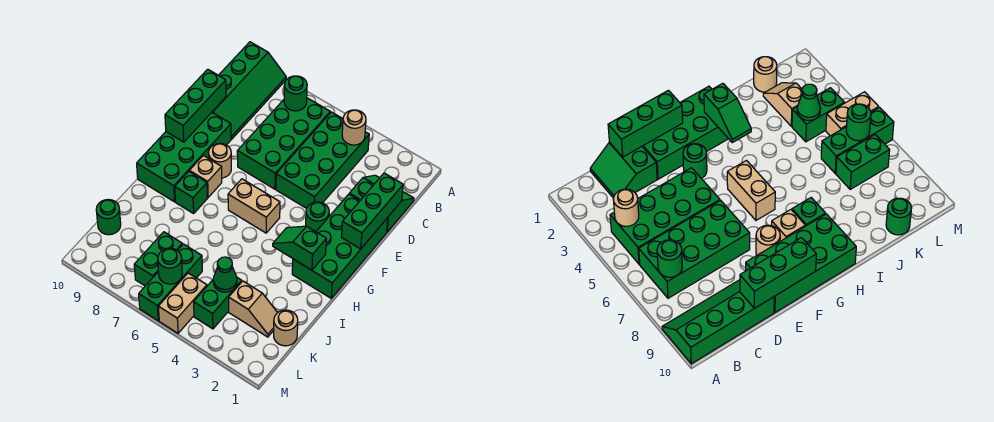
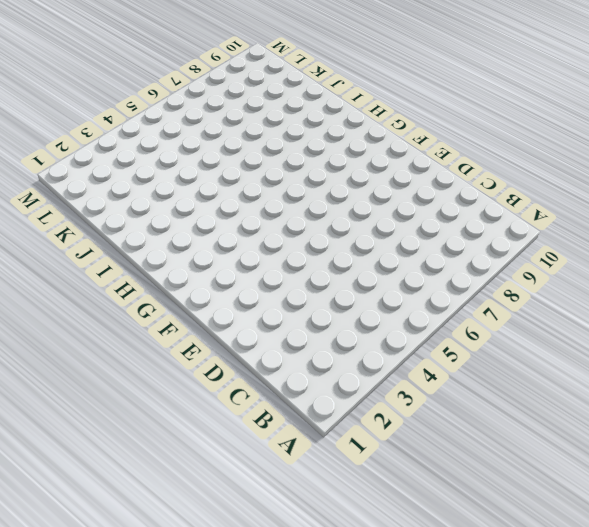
none -> green slope A9:D10 level 1 top 10
none -> green brick B4:E5 level 1
none -> green brick B6:E7 level 1

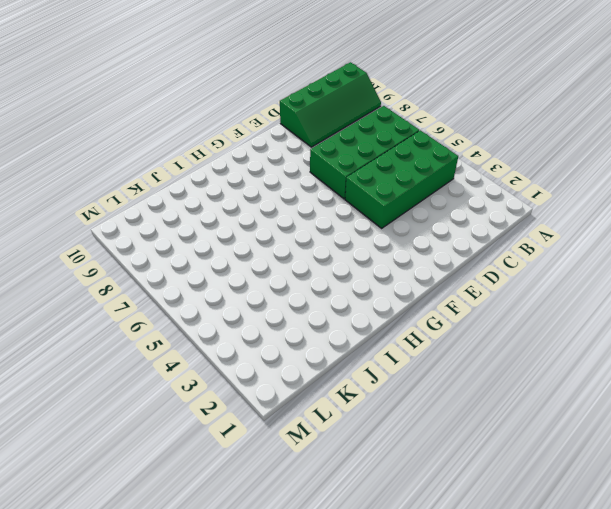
none -> green slope C1:D2 level 1 top D
none -> green brick E1:H2 level 1
none -> green brick E9:H10 level 1

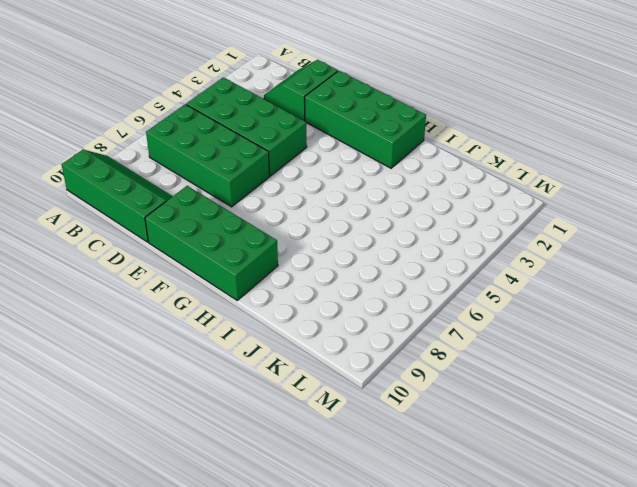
none -> green round brick F3 level 1
none -> tan round brick F8 level 1
none -> tan brick G5:G6 level 1

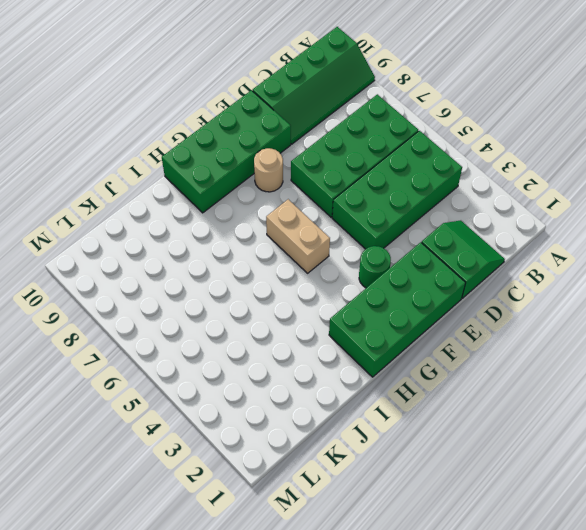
none -> tan brick G8 level 1
none -> green brick H8 level 1
none -> tan round brick K1 level 1

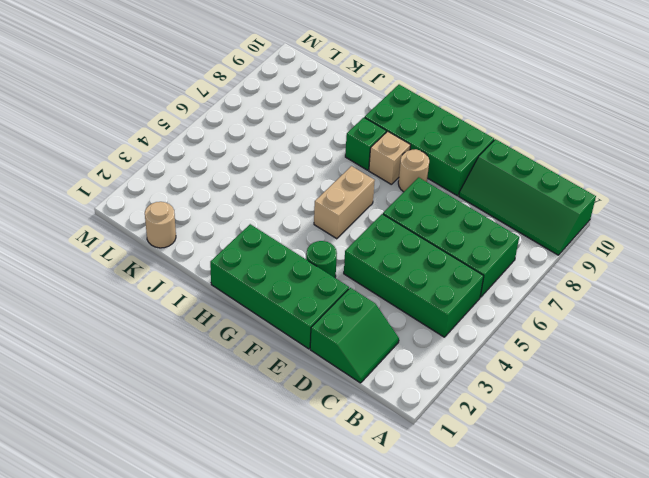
none -> tan slope K2:K3 level 1 top 3
none -> green brick K4:L4 level 1
none -> green brick K6:M6 level 1

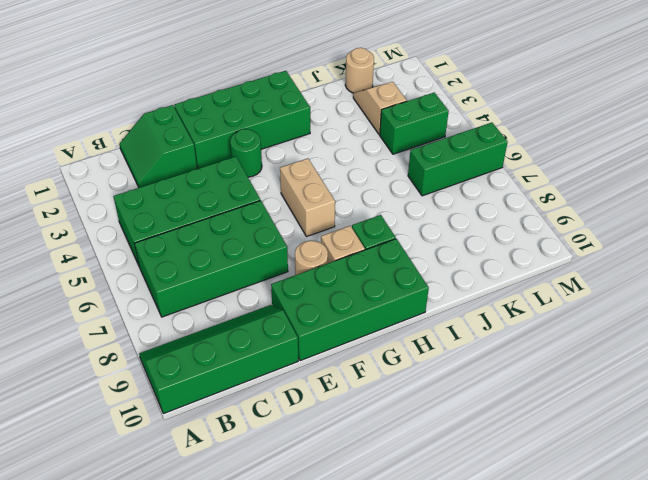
none -> green brick K7:L7 level 1
none -> green round brick K10 level 1
none -> tan brick L5:M5 level 1

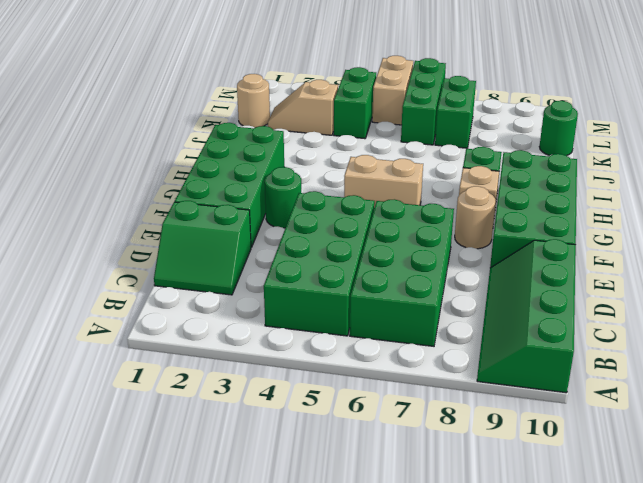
none -> tan round brick B4 level 2
none -> green round brick B7 level 2
none -> green brick D1:F1 level 2

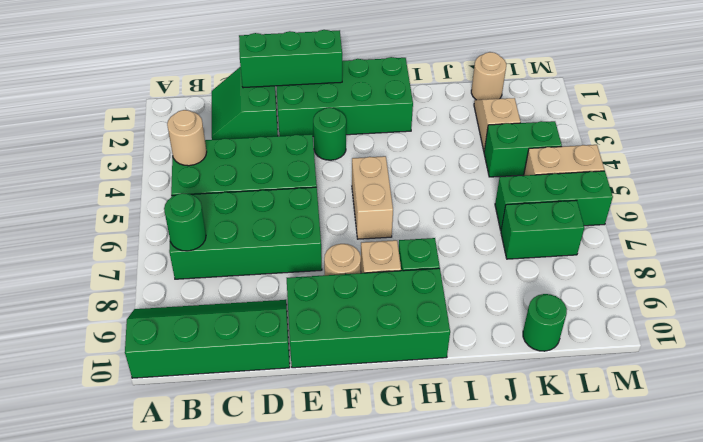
none -> green brick D10:F10 level 2
none -> green slope H2:H3 level 2 top 2
none -> green cone K4 level 2

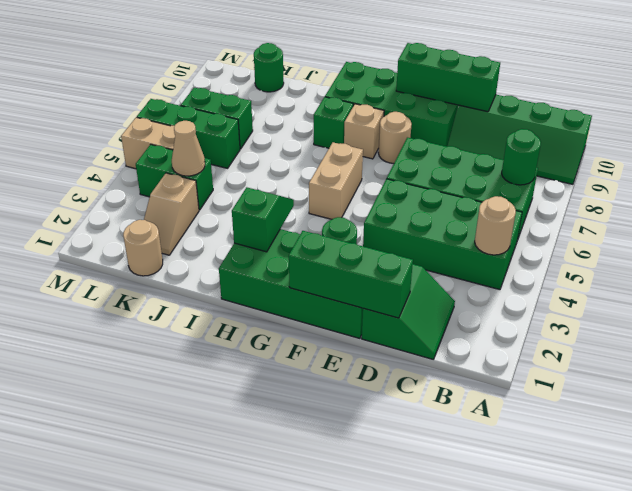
tan cone K4 level 2 -> green cone K4 level 2
none -> green round brick L6 level 2

